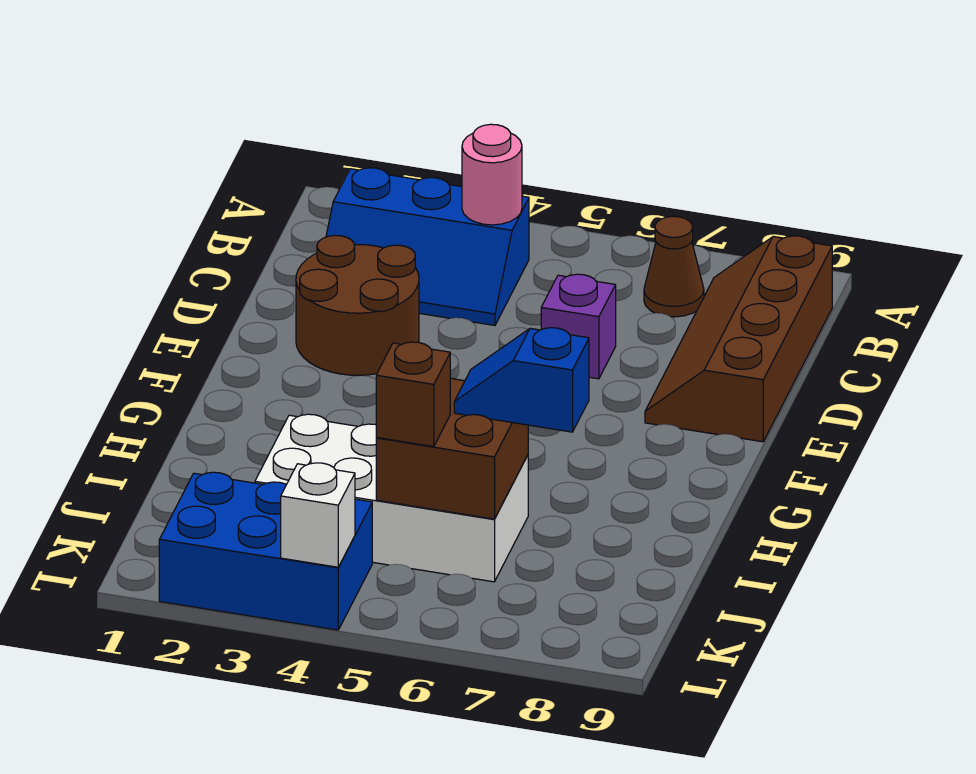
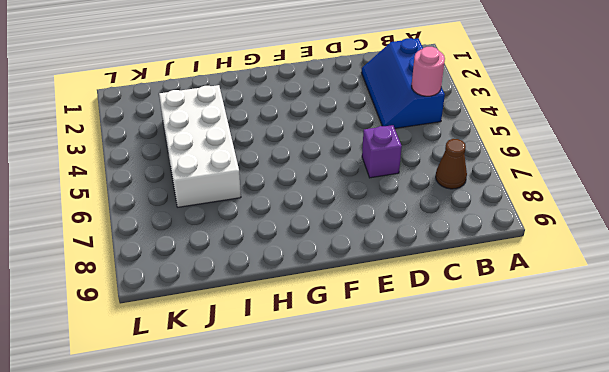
none -> brown slope B8:E9 level 1 top 9
none -> brown round brick D2:E3 level 1
none -> blue brick K2:L4 level 1

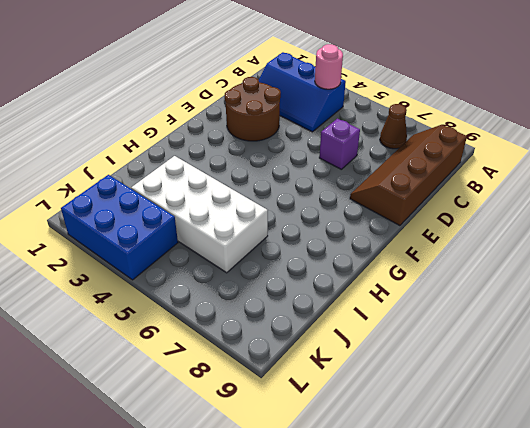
none -> brown brick I5:J6 level 2
none -> white brick L4 level 2
none -> blue slope I6:I7 level 3 top 7

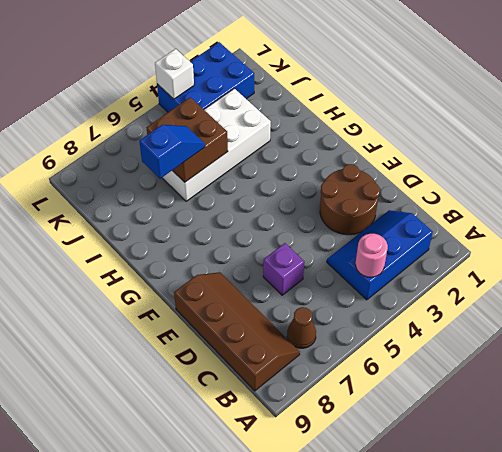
none -> brown brick J5 level 3

